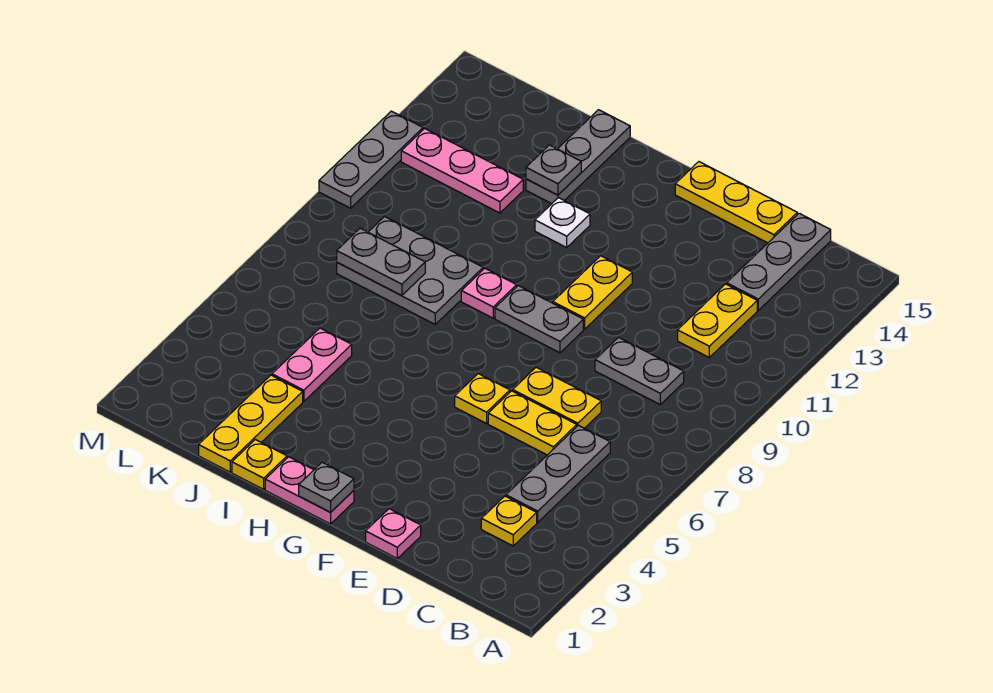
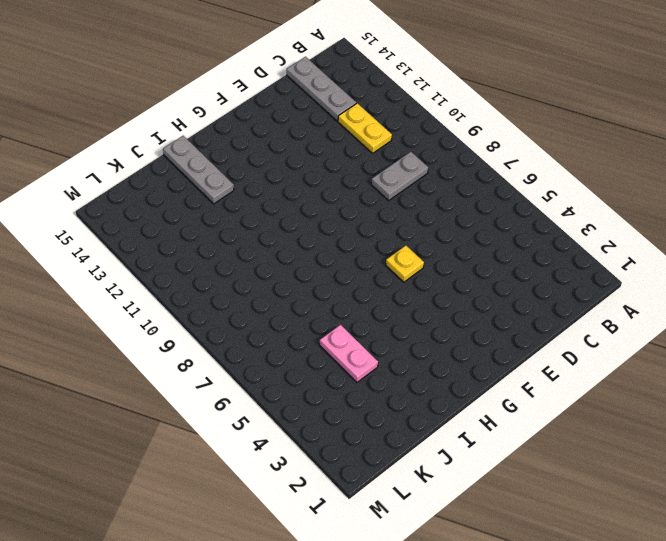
none -> yellow plate C3 level 1
none -> grey plate C4:C6 level 1
none -> yellow plate D6:E6 level 1

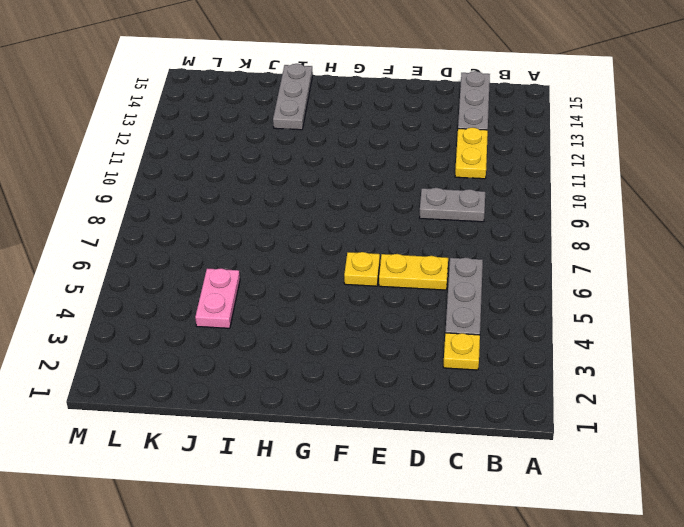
none -> yellow plate D7:E7 level 1
none -> yellow plate D15:F15 level 1
none -> pink plate E1 level 1

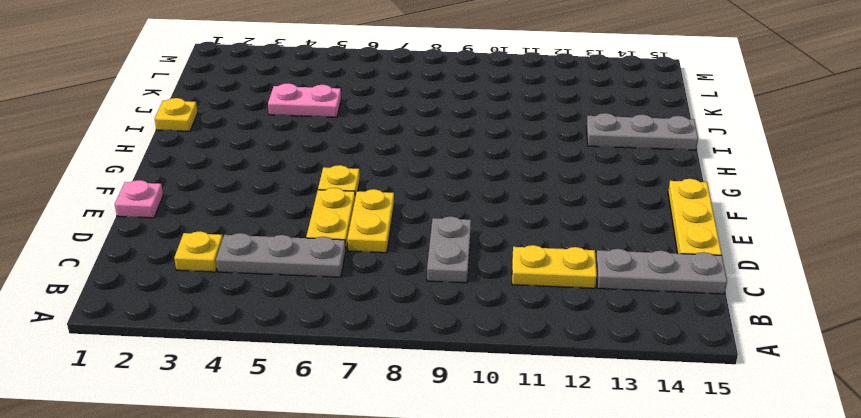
none -> grey plate F9:G9 level 1
none -> yellow plate F10:F11 level 1
none -> pink plate G1:H1 level 1

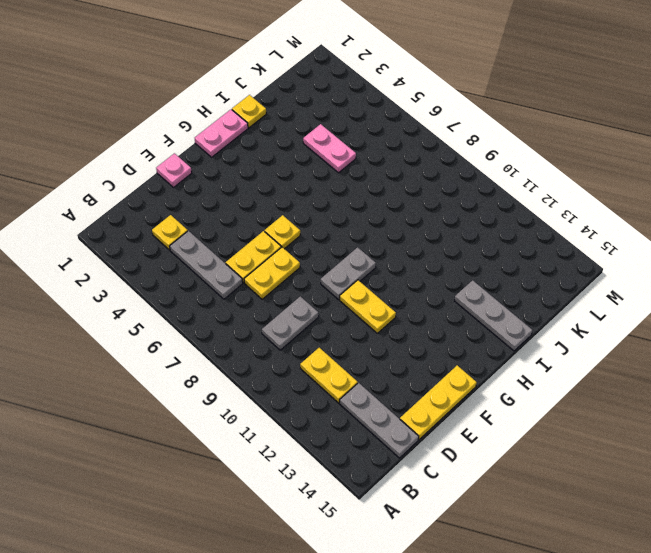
none -> pink plate H9 level 1
none -> white plate H12 level 1
none -> grey plate I8:K9 level 1

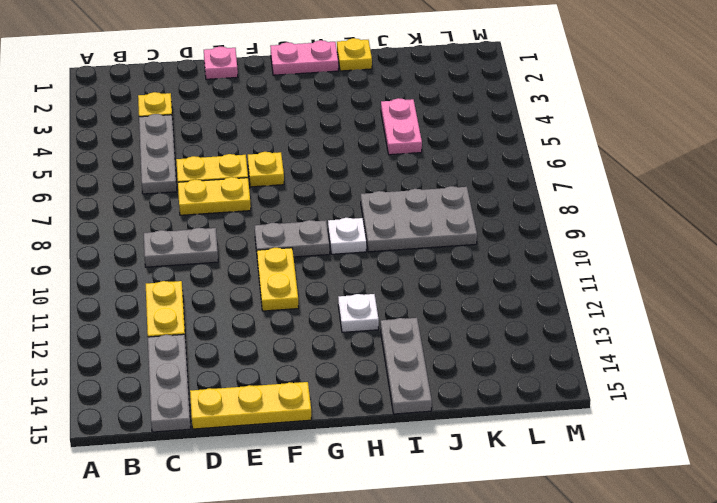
white plate H9 level 1 -> pink plate H9 level 1
none -> yellow plate J1:J3 level 1
none -> pink plate J12:L12 level 1
none -> grey plate M10:M12 level 1

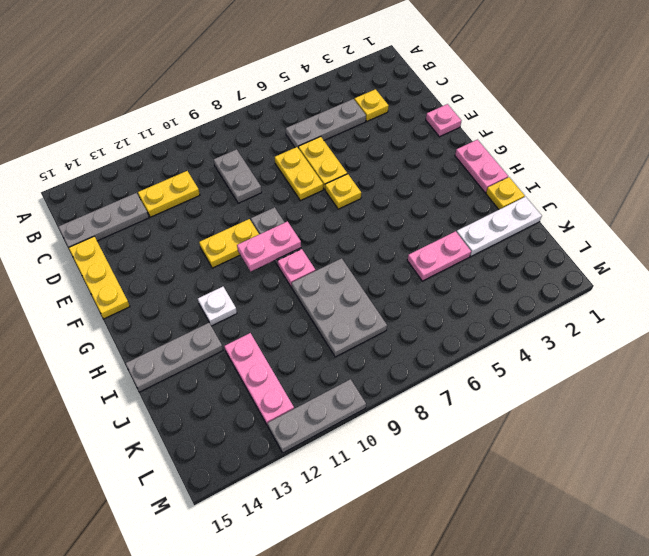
pink plate G9:G10 level 2 -> none
white plate J1:J3 level 1 -> yellow plate J1:J3 level 1
none -> grey plate G1 level 2
none -> grey plate I13 level 2
none -> grey plate J8:K8 level 2

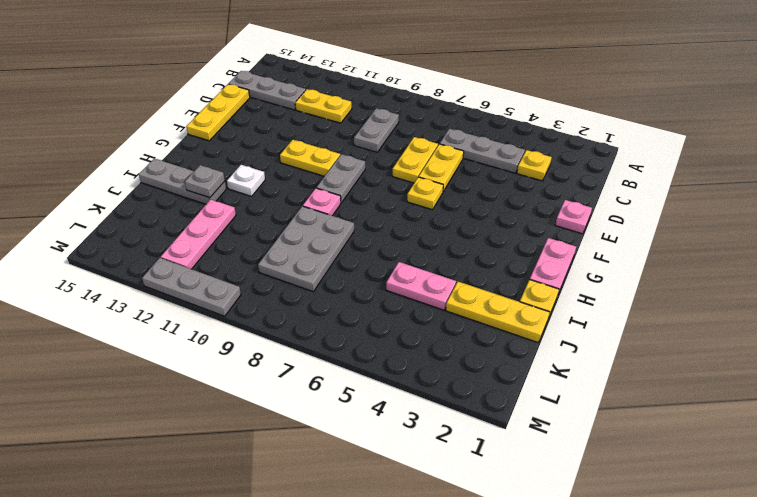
none -> grey plate G1 level 2
none -> grey plate J8:K8 level 2

